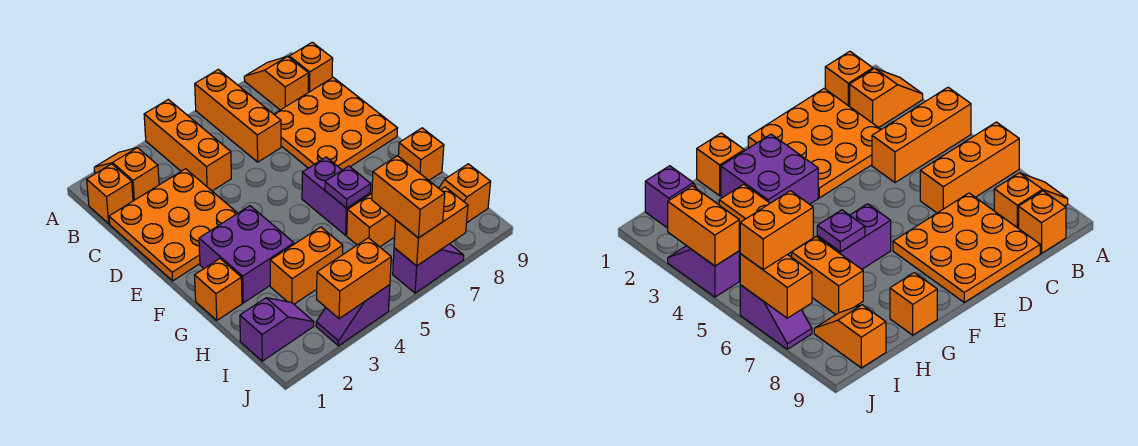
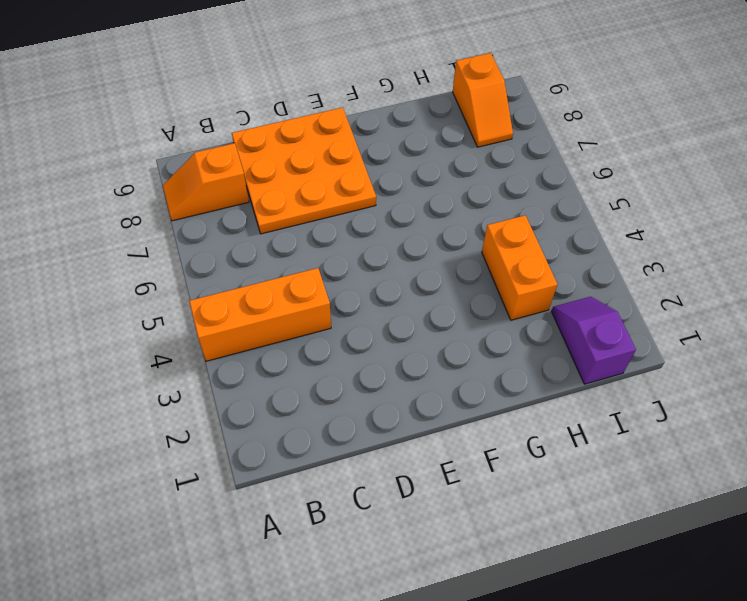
none -> orange slope A2:B2 level 1 top B
none -> orange brick A6:C6 level 1
none -> orange brick B1 level 1

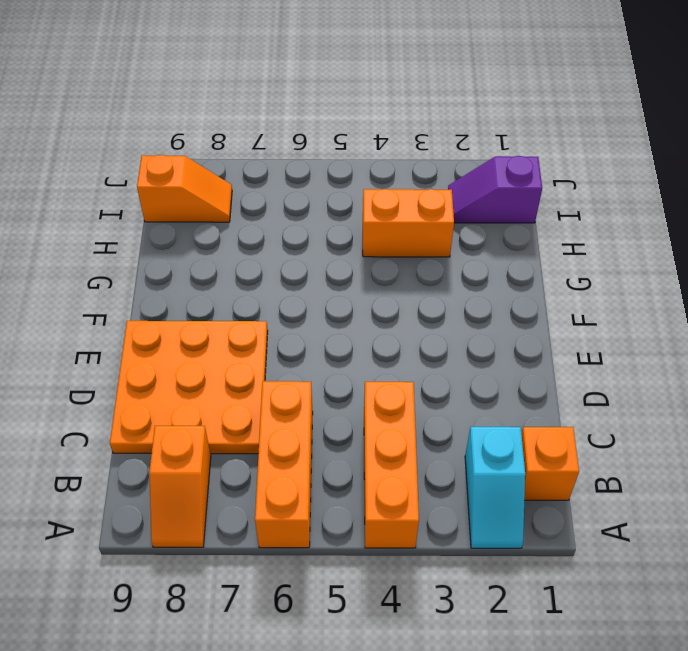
cyan slope A2:B2 level 1 top B -> orange slope A2:B2 level 1 top B
none -> orange brick B9 level 1
none -> orange plate C1:E3 level 1
none -> purple brick F2:G3 level 1

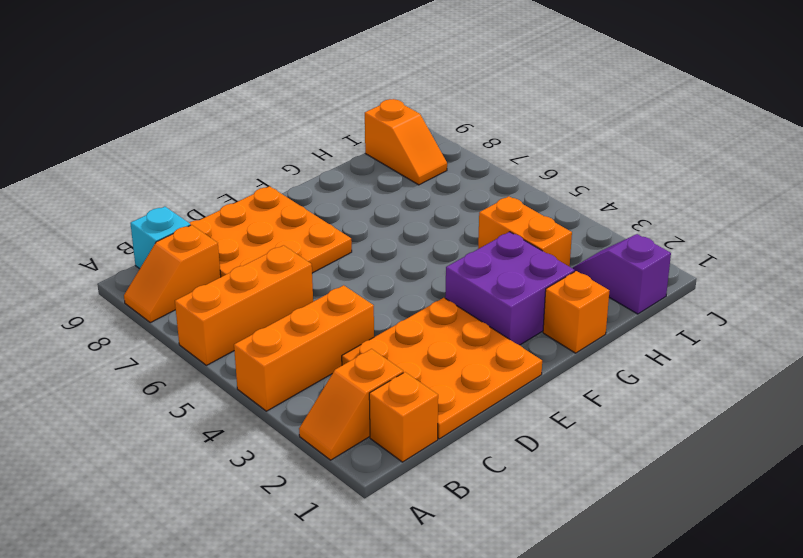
cyan brick B9 level 1 -> orange brick B9 level 1
none -> purple brick F6:G6 level 1
none -> orange brick G9 level 1
none -> orange brick H6:H7 level 1

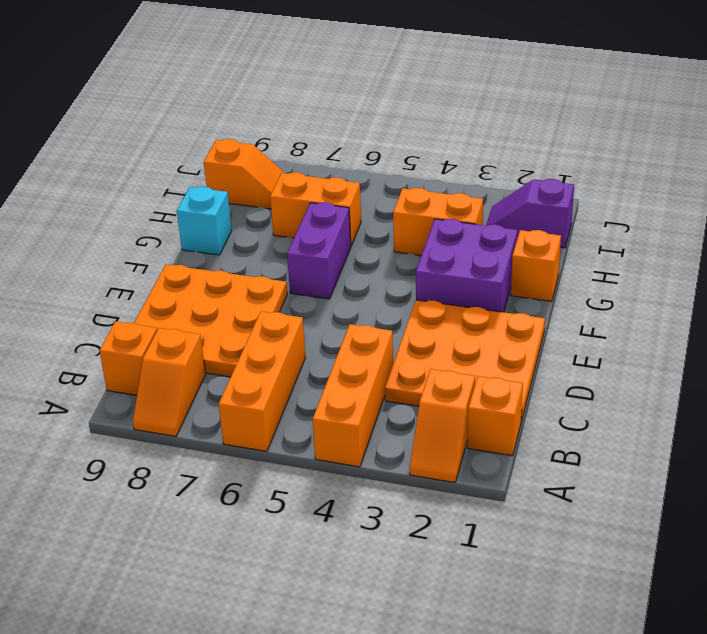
cyan brick G9 level 1 -> orange brick G9 level 1
none -> purple slope J3:J4 level 1 top 4
none -> purple slope J6:J7 level 1 top 6
none -> purple plate G6 level 2

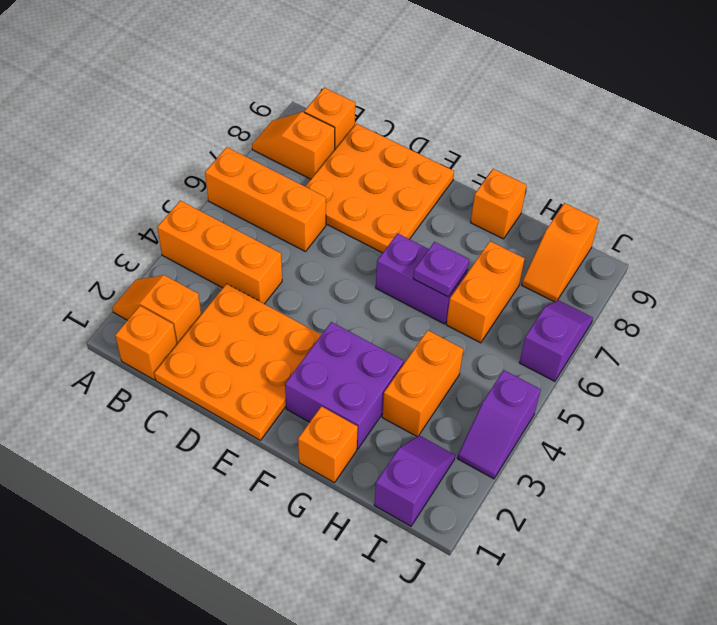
none -> orange brick J3:J4 level 2
none -> orange brick J6:J7 level 2
none -> orange brick I6:J6 level 3

